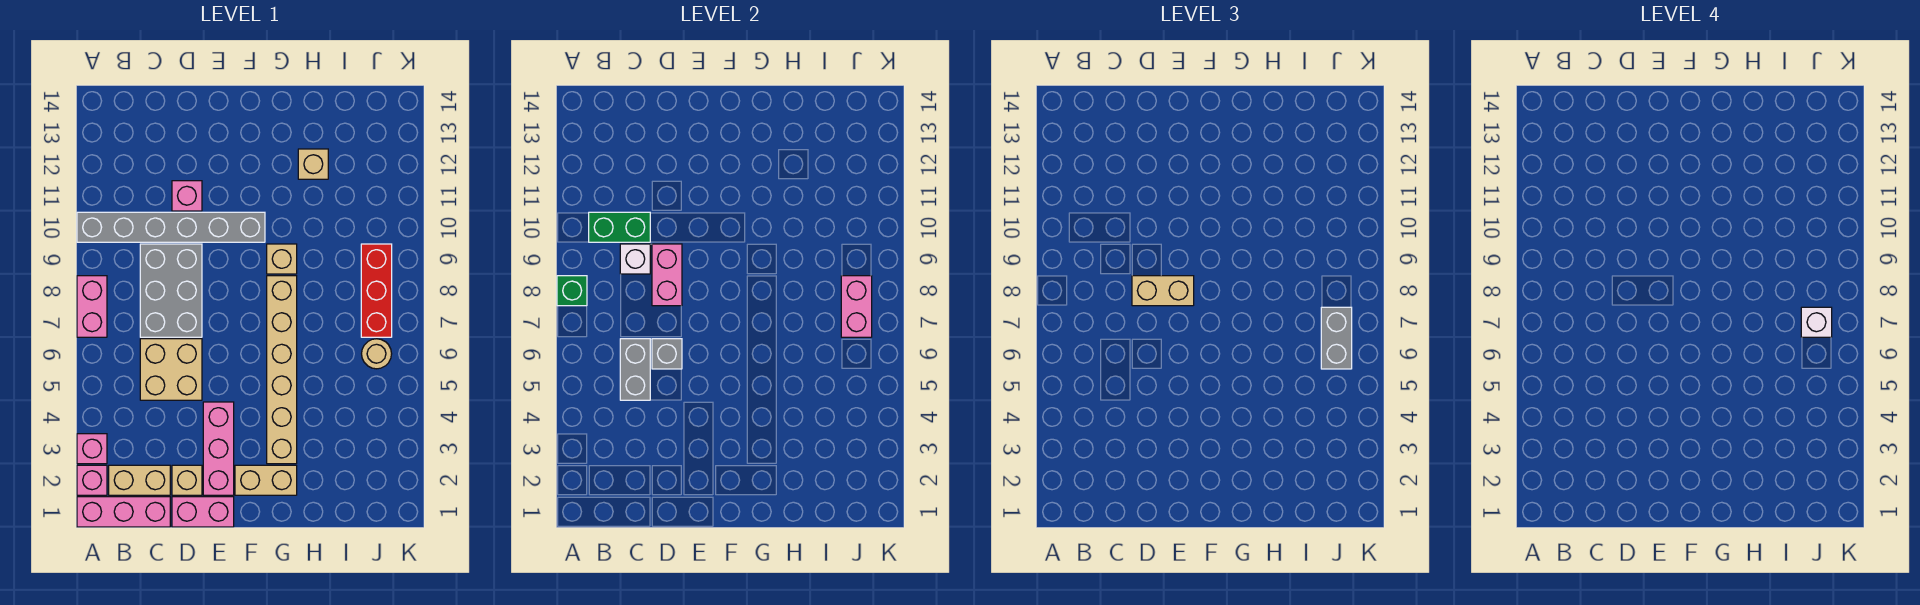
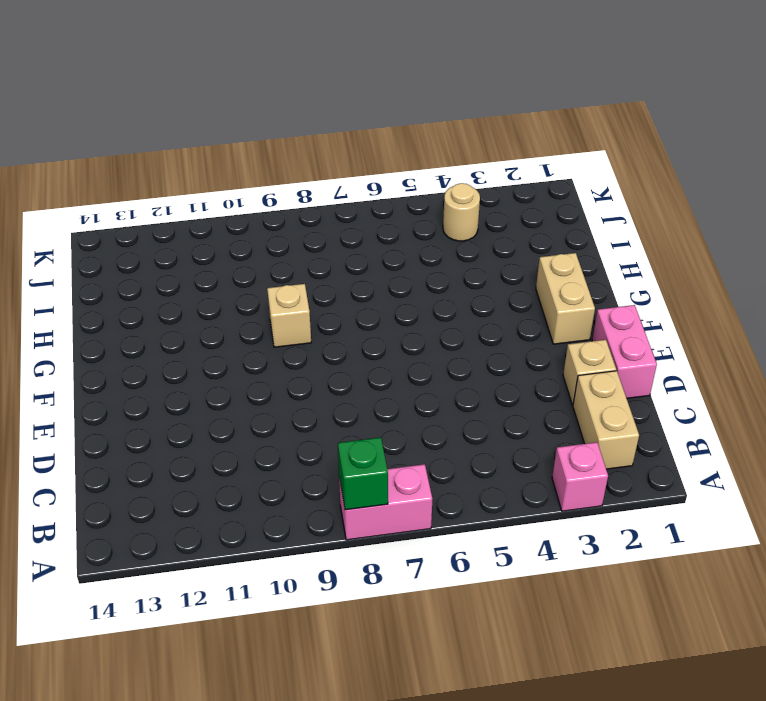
tan round brick J4 level 1 -> tan round brick J6 level 1
none -> pink brick A1:C1 level 1
none -> pink brick A2 level 1
none -> grey brick A10:F10 level 1

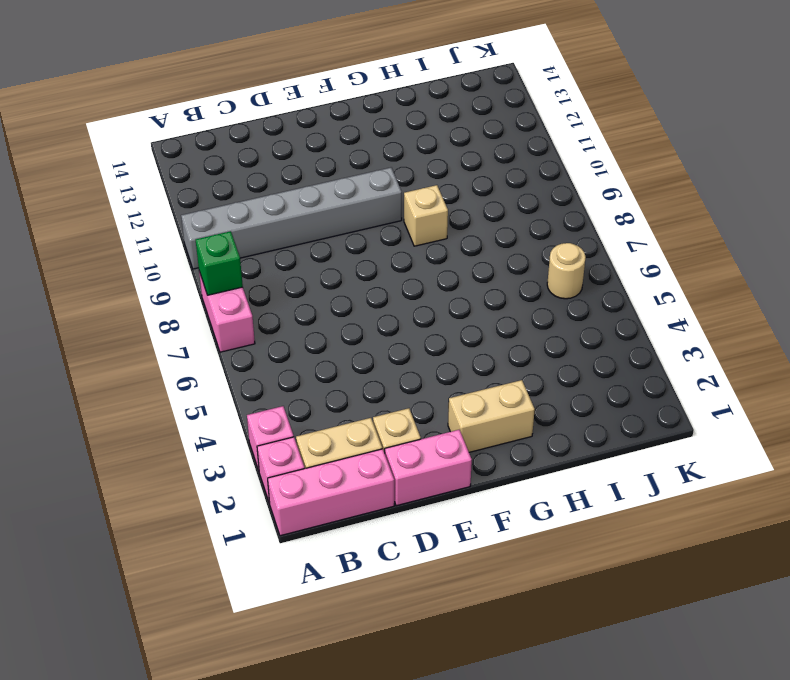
none -> tan brick C5:D6 level 1
none -> grey brick C7:D9 level 1
none -> pink brick D11 level 1

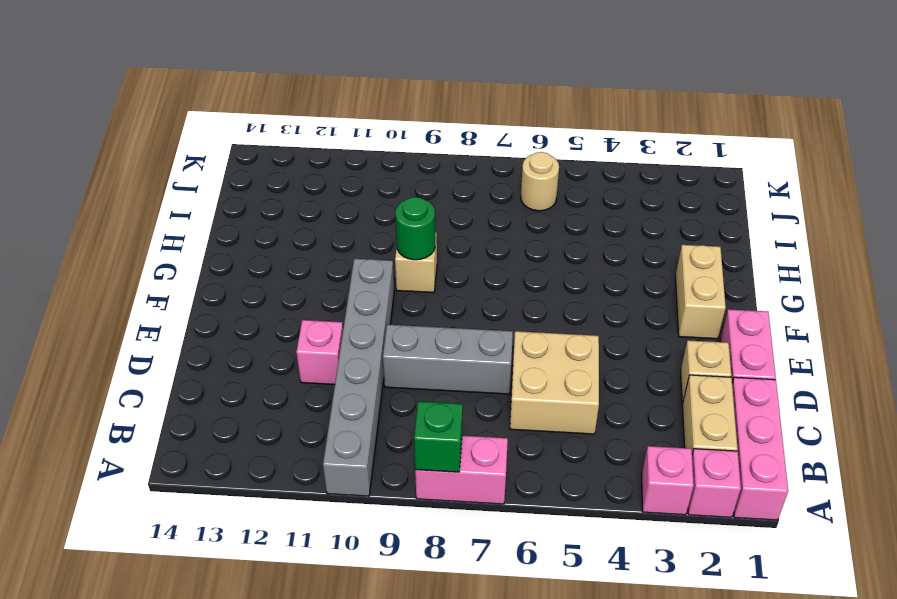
grey brick D7:D9 level 1 -> grey brick C7:D9 level 1
green round brick G9 level 2 -> none
none -> pink brick E2:E4 level 1
none -> tan brick G3:G8 level 1
none -> tan brick H12 level 1

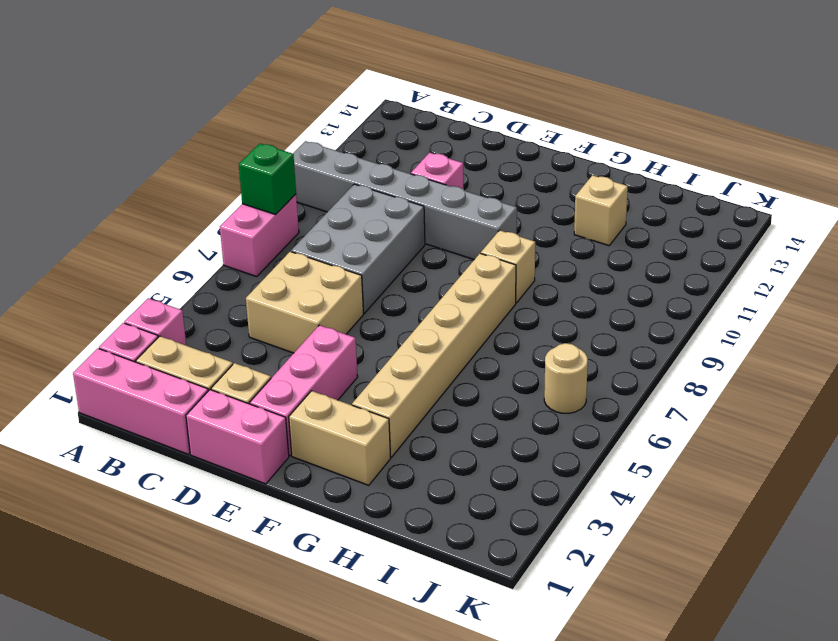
none -> red brick J7:J9 level 1
none -> green brick B10:C10 level 2
none -> grey brick C5:C6 level 2

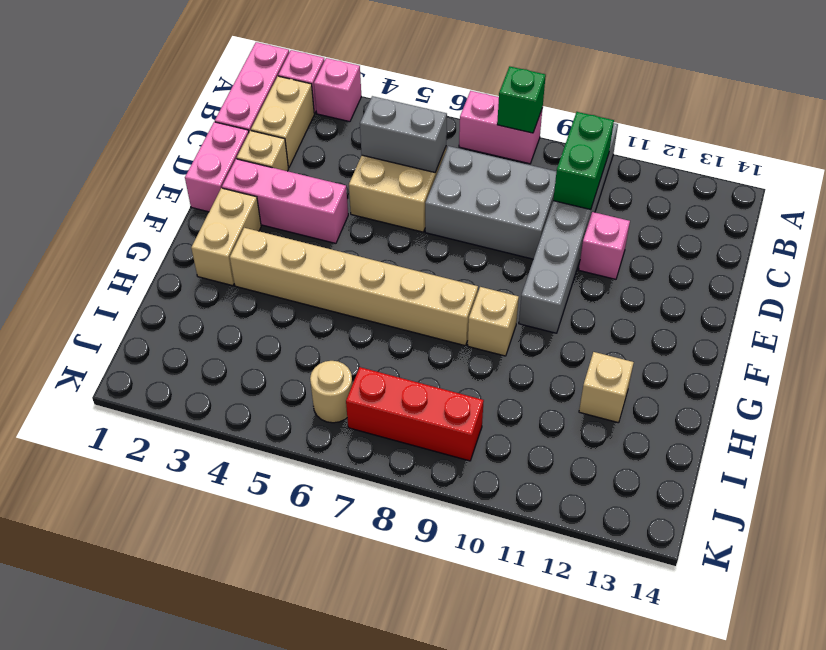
none -> white brick C9 level 2
none -> grey brick D6 level 2
none -> pink brick D8:D9 level 2

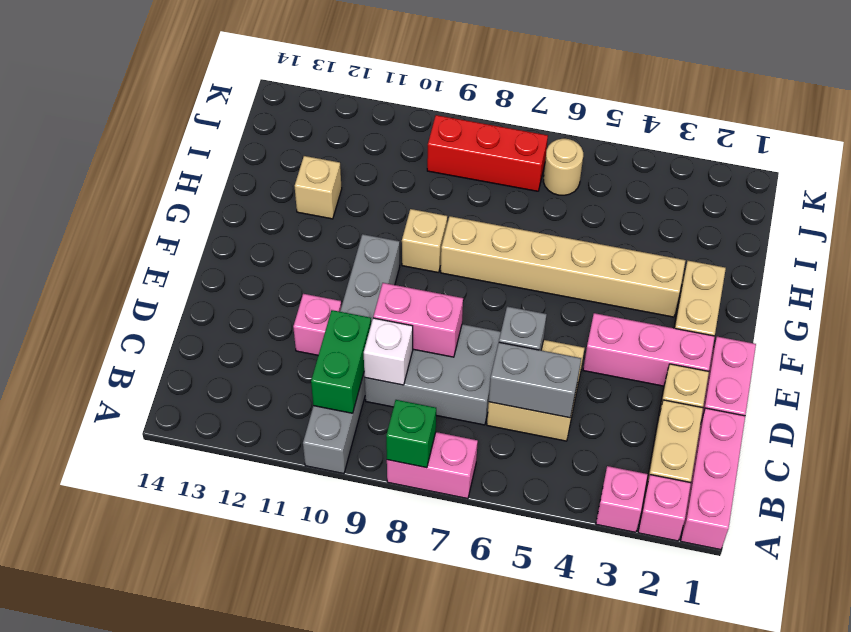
none -> pink brick J7:J8 level 2
none -> tan brick D8:E8 level 3
none -> grey brick J6:J7 level 3

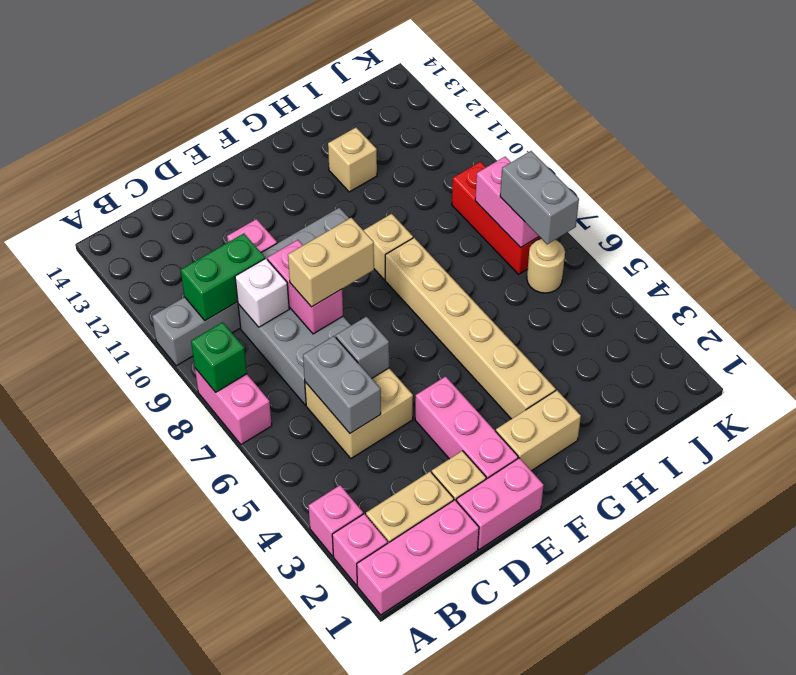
none -> white brick J7 level 4

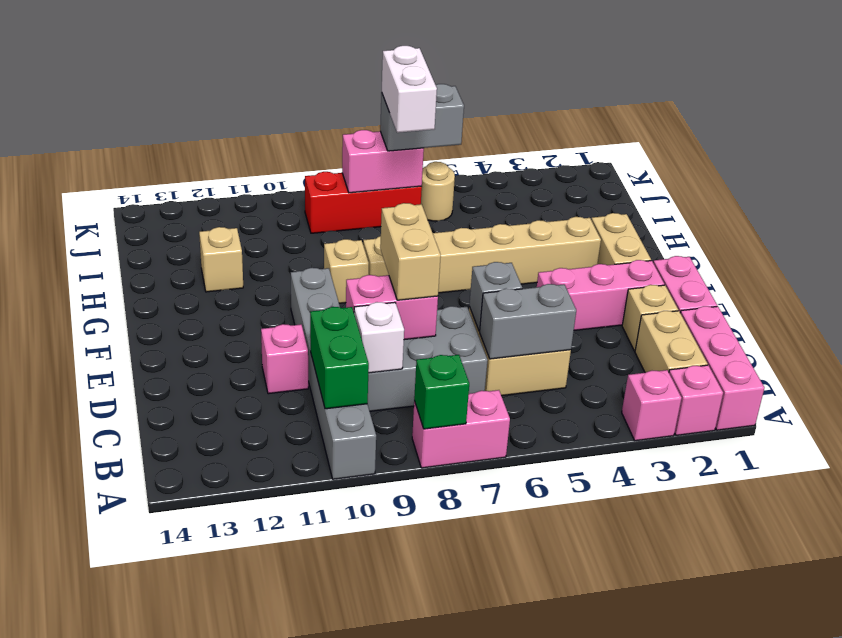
white brick I7:J7 level 4 -> white brick J7 level 4

